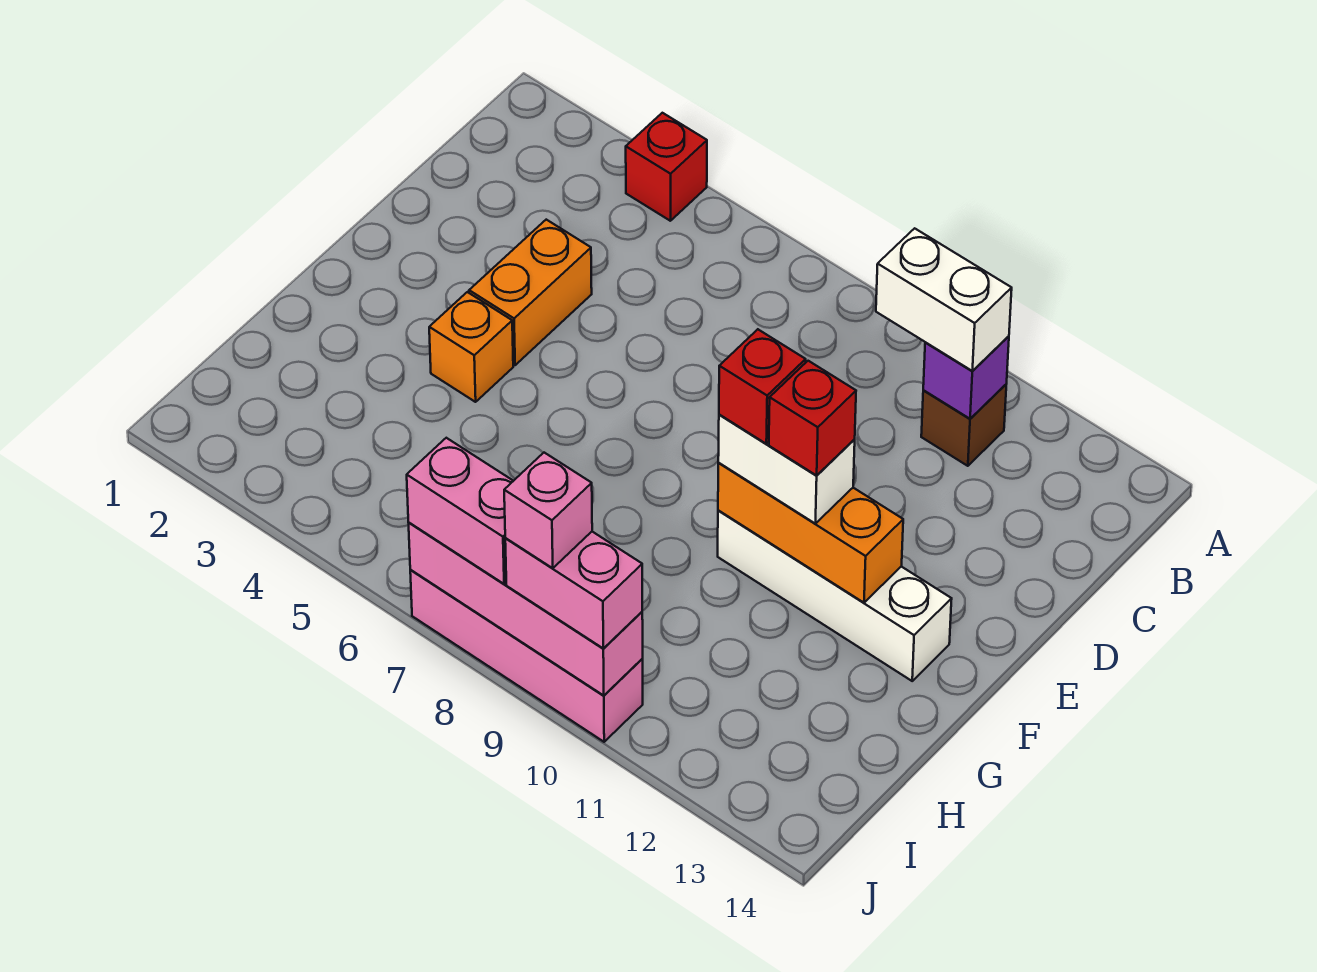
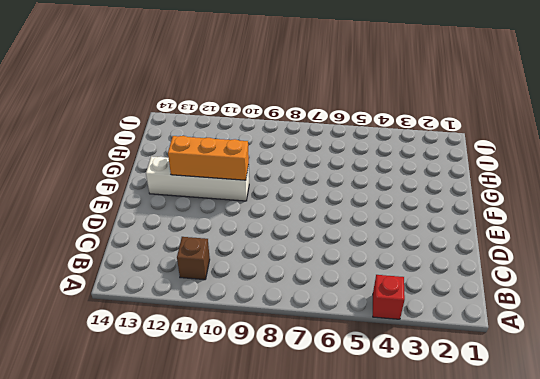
none -> orange brick D4:E4 level 1
none -> orange brick F4 level 1
none -> pink brick J7:J10 level 1

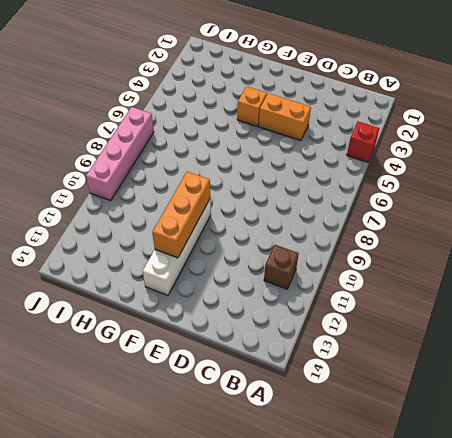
none -> purple brick B11 level 2
none -> pink brick J7:J10 level 2
none -> white brick B10:B11 level 3

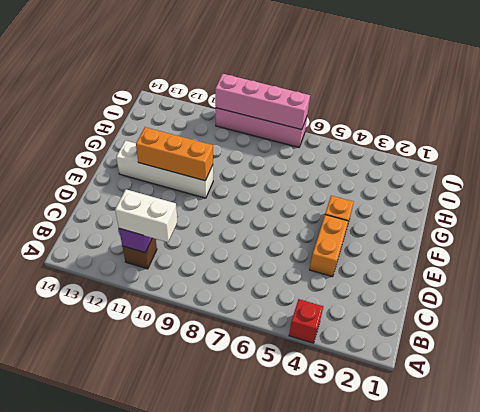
none -> white brick F10:F11 level 3
none -> pink brick J7:J8 level 3
none -> pink brick J9:J10 level 3

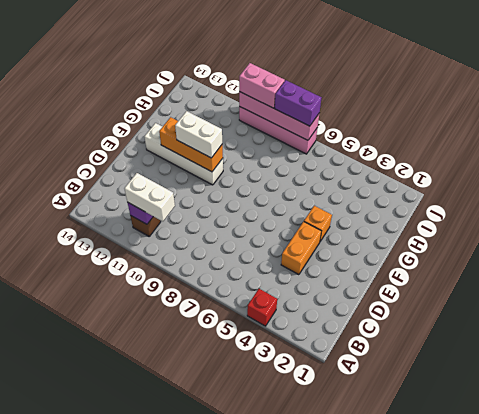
purple brick J7:J8 level 3 -> pink brick J7:J8 level 3
none -> red brick F10 level 4
none -> red brick F11 level 4
none -> pink brick J9 level 4

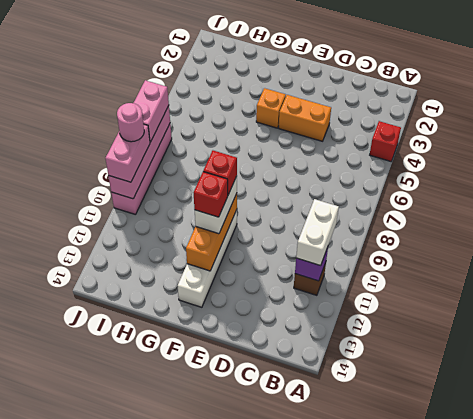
pink round brick J9 level 4 -> pink brick J9 level 4

